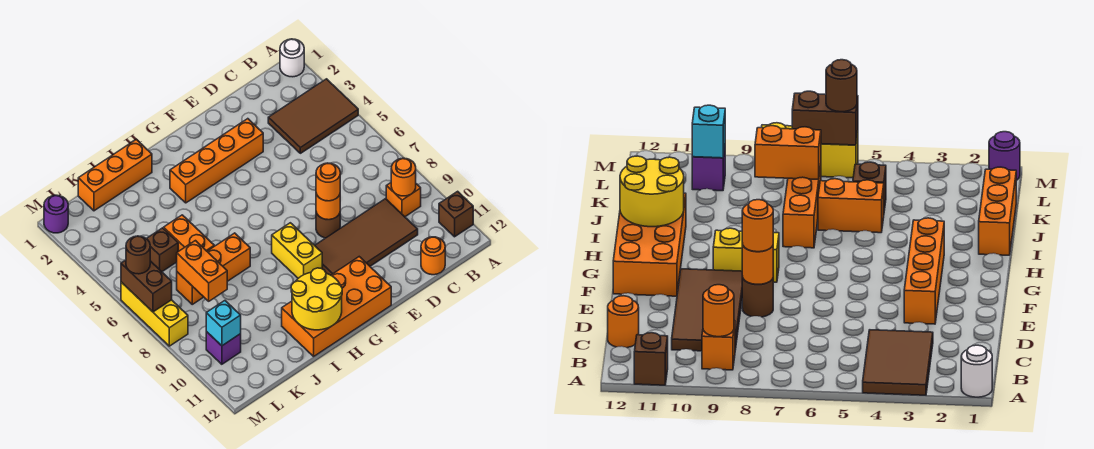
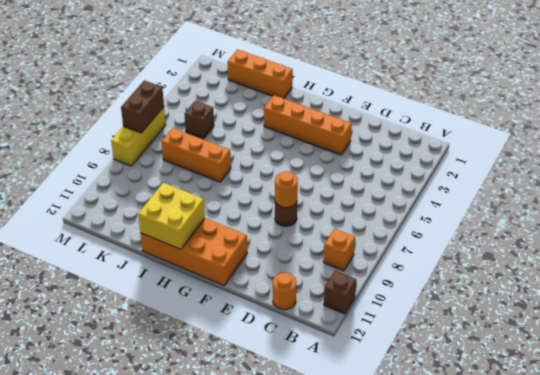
yellow brick H11:I12 level 2 -> yellow round brick H11:I12 level 2
none -> white round brick A1 level 1
none -> brown tile A3:C4 level 1
none -> brown tile C9:F10 level 1

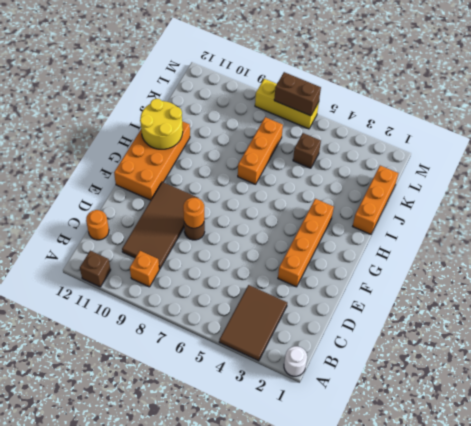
none -> yellow brick G8:G9 level 1
none -> orange brick J5:J6 level 1
none -> purple brick L10 level 1

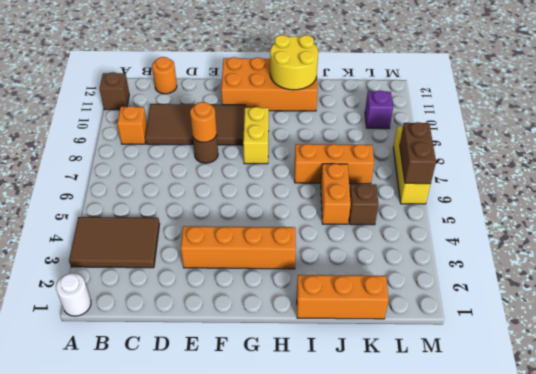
none -> purple round brick M1 level 1
none -> orange round brick B9 level 2
none -> orange brick K7:K8 level 2

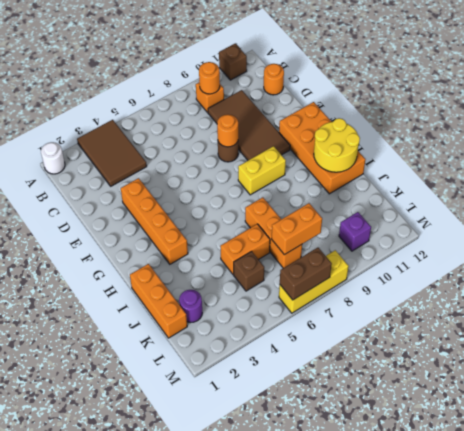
purple round brick K2 level 1 -> purple round brick M1 level 1
none -> cyan brick L10 level 2
none -> orange round brick E8 level 3
none -> brown round brick M6 level 3

